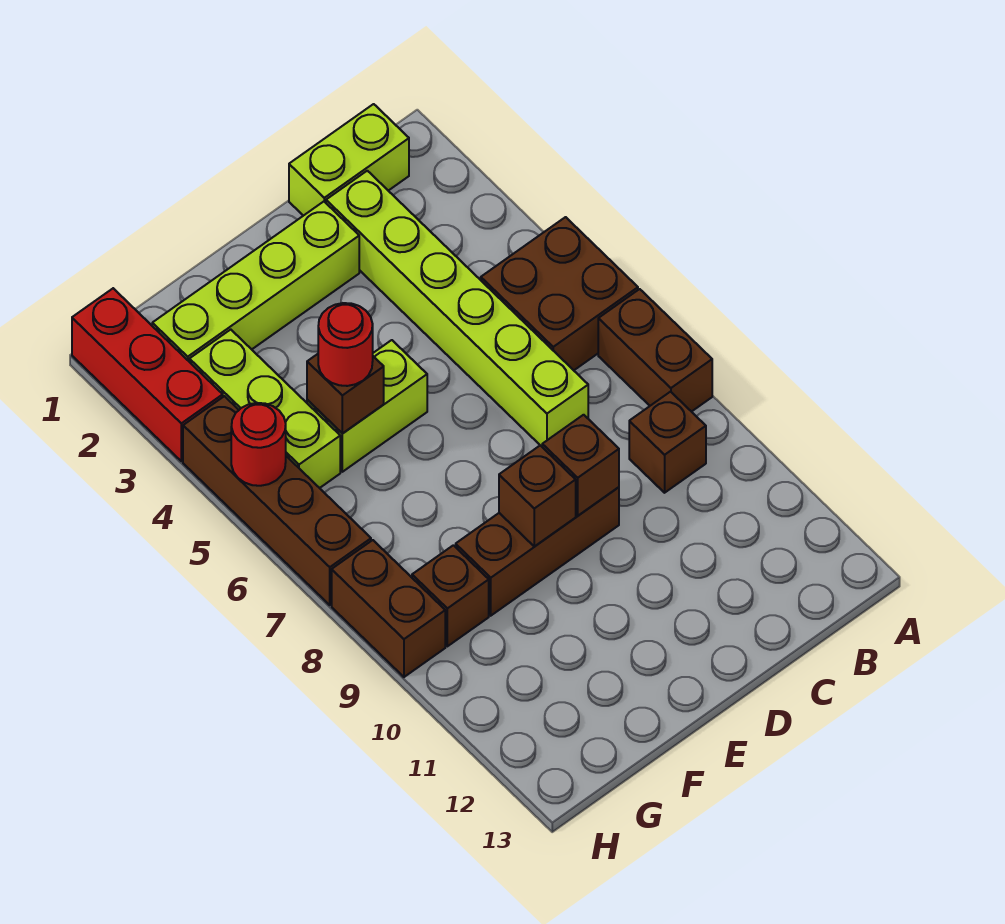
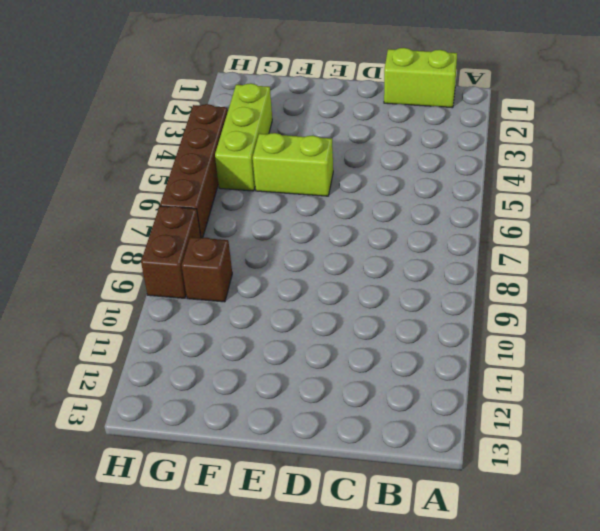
none -> brown brick A5:B6 level 1
none -> brown brick A7:A8 level 1
none -> brown brick B9 level 1

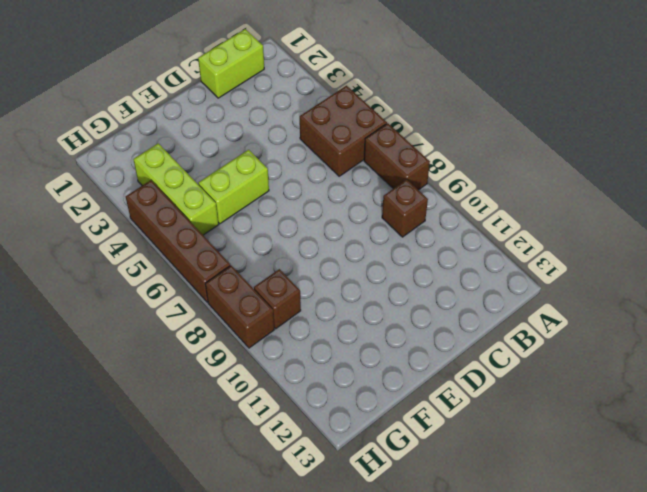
none -> lime brick C2:C7 level 1
none -> lime brick D2:G2 level 1
none -> brown brick D9:F9 level 1

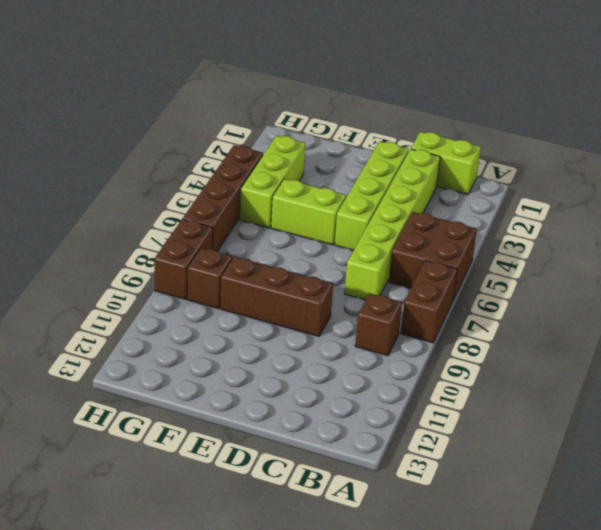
lime brick D2:D5 level 1 -> lime brick D2:G2 level 1
none -> red brick H1:H3 level 1
none -> brown brick D9 level 2
none -> brown brick E9 level 2

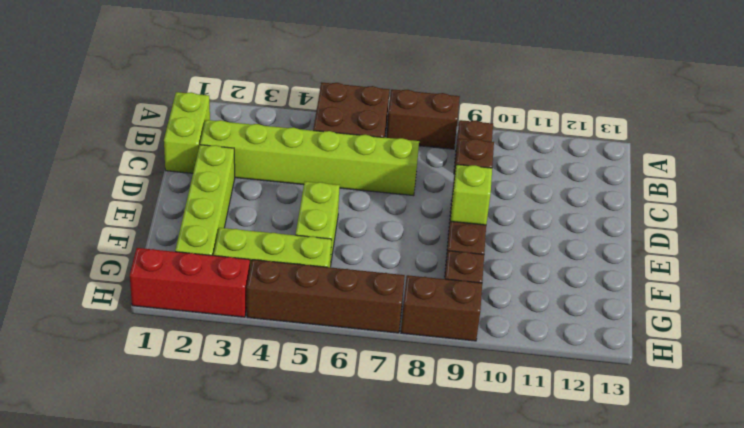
lime brick E9 level 2 -> brown brick E9 level 2
none -> brown brick F5 level 2
none -> red round brick H5 level 2
none -> red round brick F5 level 3

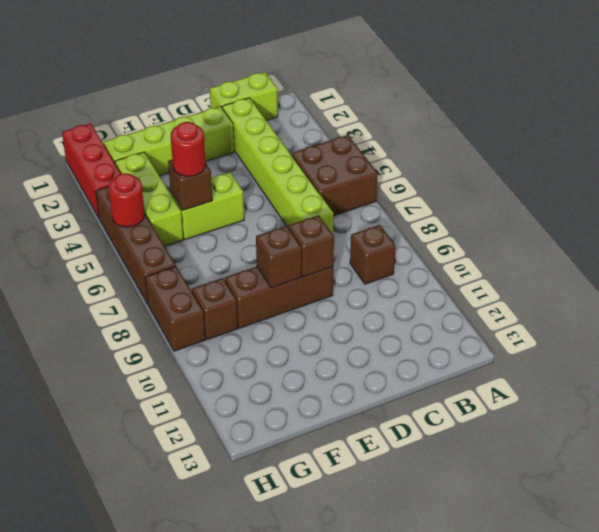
none -> brown brick A7:A8 level 1

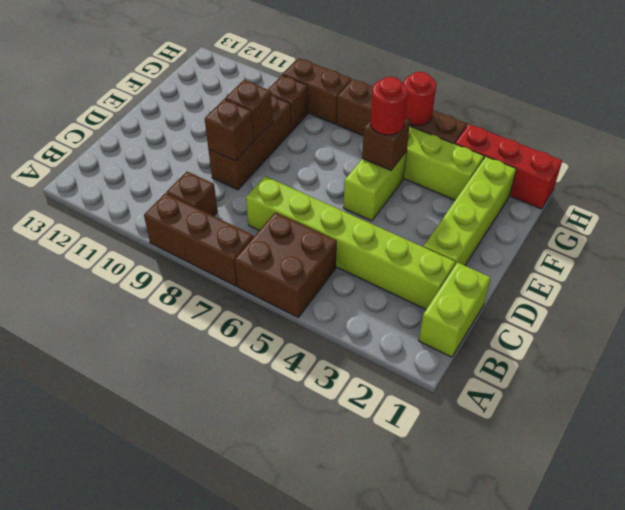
brown brick A7:A9 level 1 -> brown brick A7:A8 level 1

